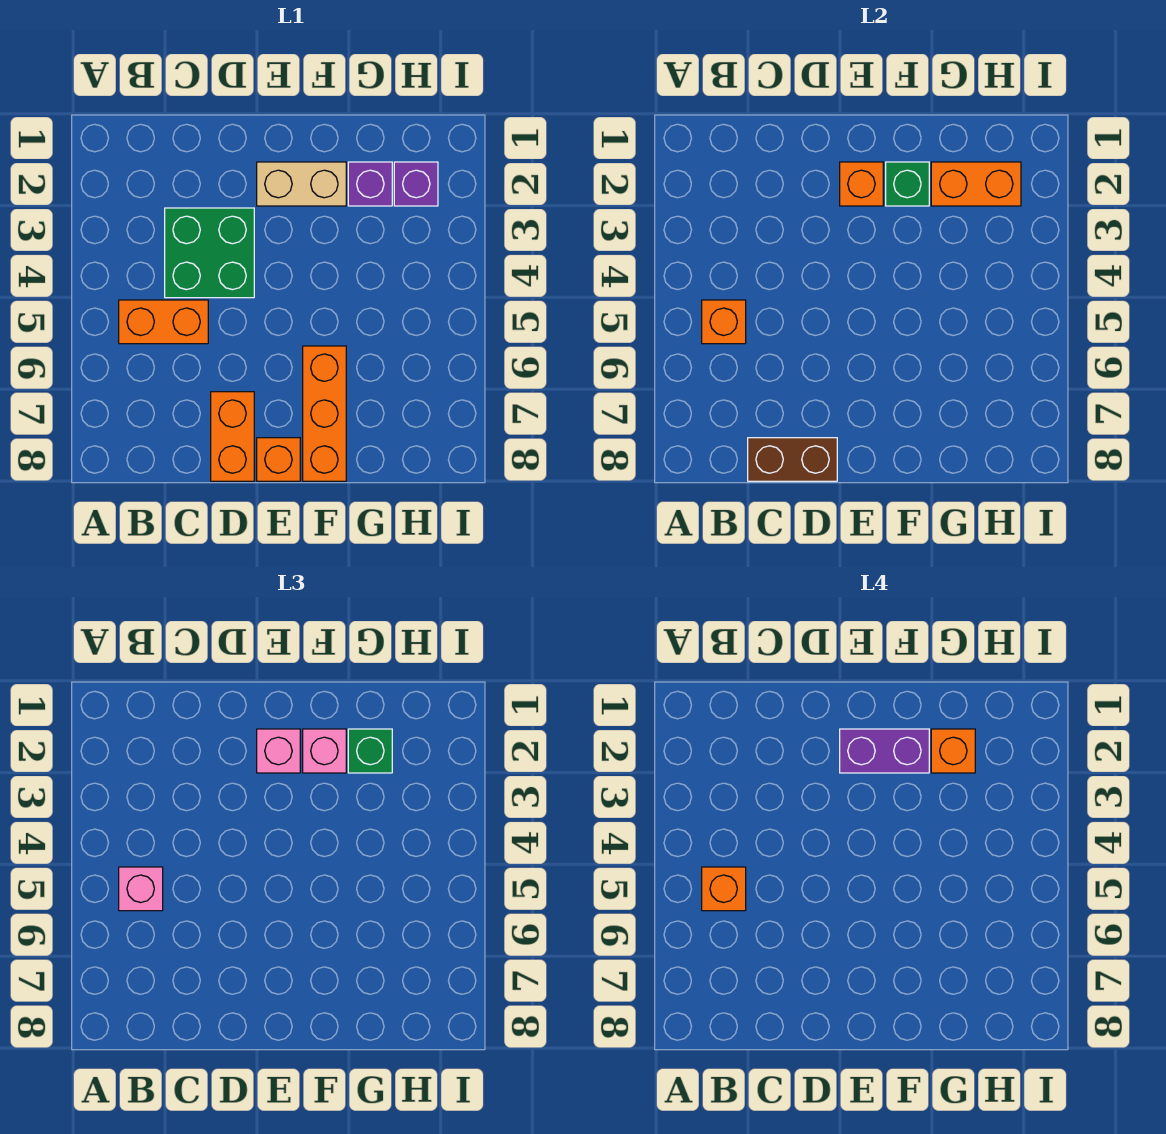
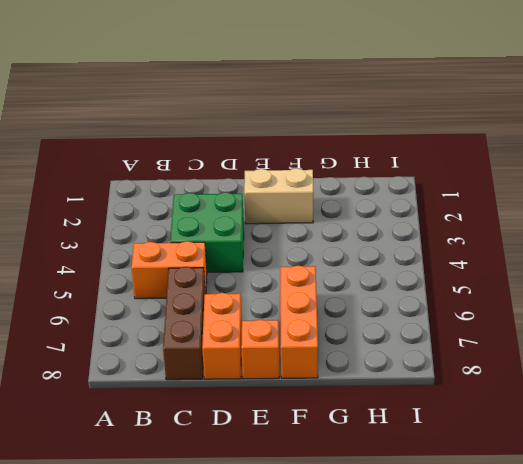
brown brick C6:C8 level 1 -> none
none -> purple brick G2 level 1
none -> purple brick H2 level 1
none -> orange brick B5 level 2

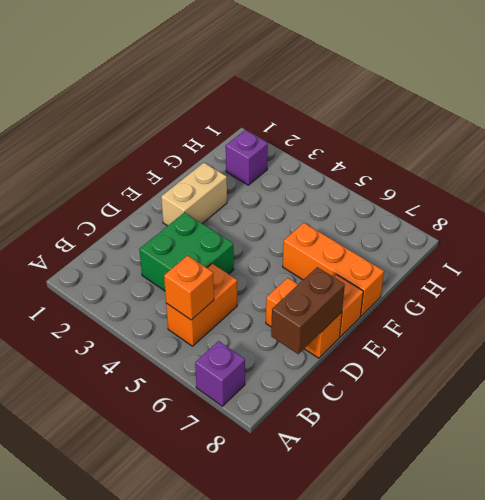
purple brick A7 level 1 -> purple brick G2 level 1
none -> orange brick E2 level 2
none -> green brick F2 level 2
none -> orange brick G2:H2 level 2

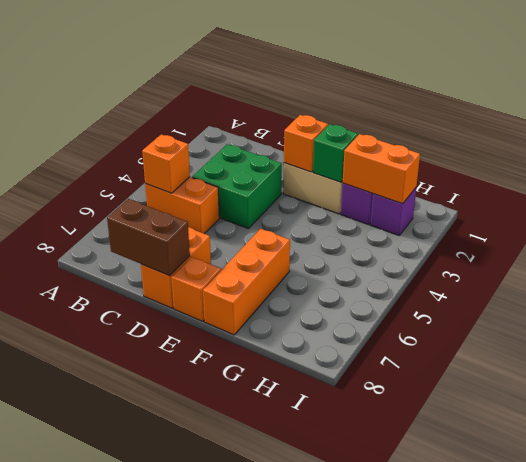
none -> pink brick B5 level 3
none -> pink brick E2 level 3
none -> pink brick F2 level 3

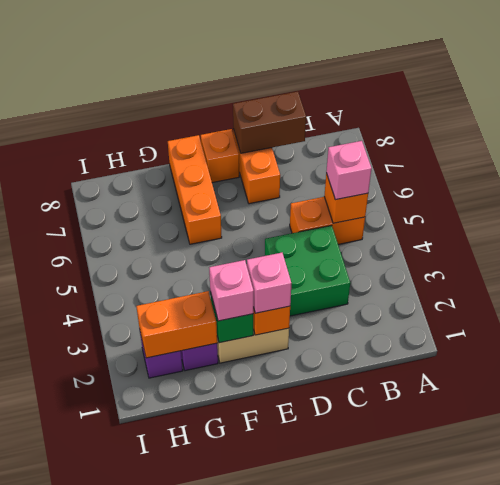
none -> green brick G2 level 3
none -> orange brick B5 level 4
none -> purple brick E2:F2 level 4

